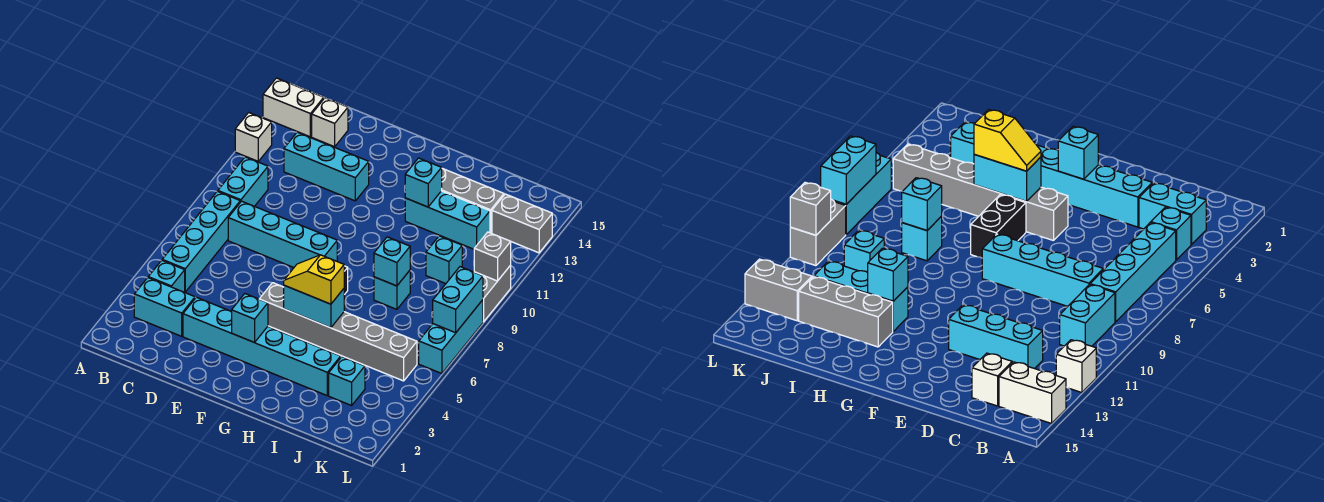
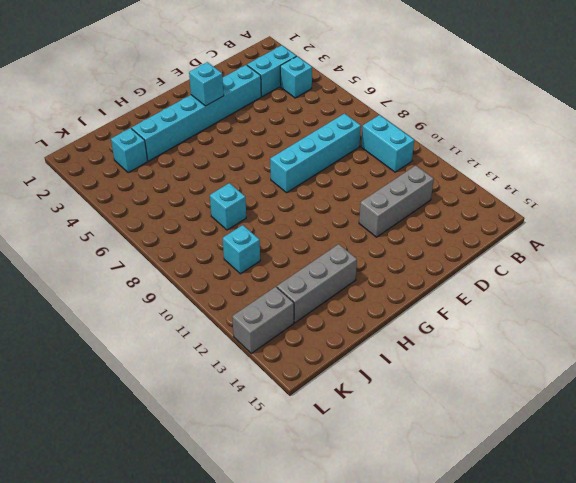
grey brick C12:E12 level 1 -> cyan brick C12:E12 level 1
none -> white brick A12 level 1
none -> white brick A14:B14 level 1
none -> cyan brick B5:B8 level 1

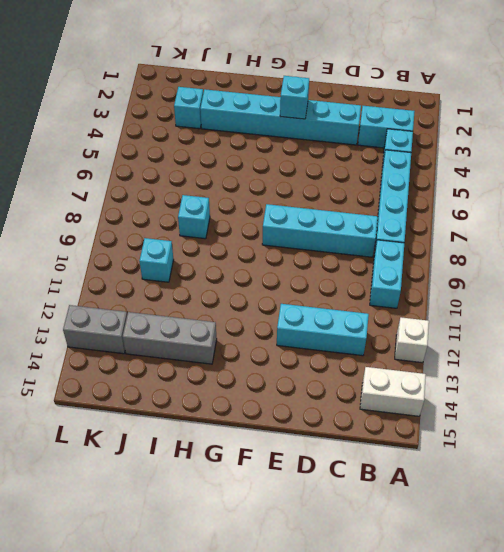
none -> white brick C14 level 1
none -> grey brick F5:K5 level 1
none -> black brick G6:G7 level 1

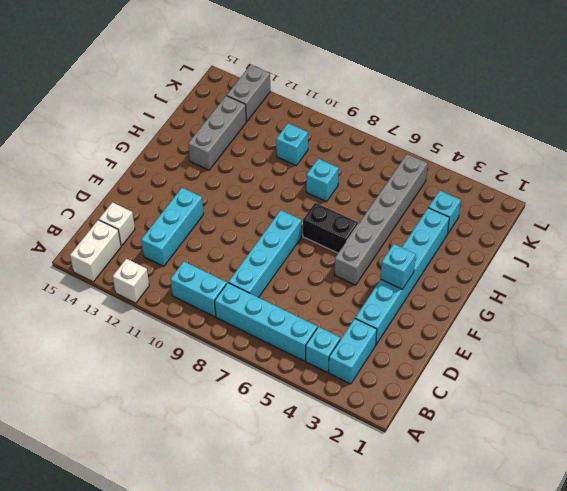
none -> cyan brick H12:J12 level 1
none -> cyan brick L6:L8 level 1
none -> grey brick L9:L10 level 1

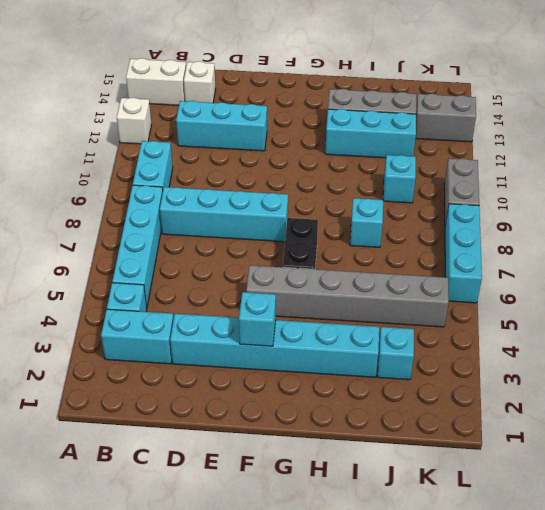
none -> cyan brick G5:H5 level 2
none -> cyan brick H12 level 2
none -> cyan brick I8 level 2

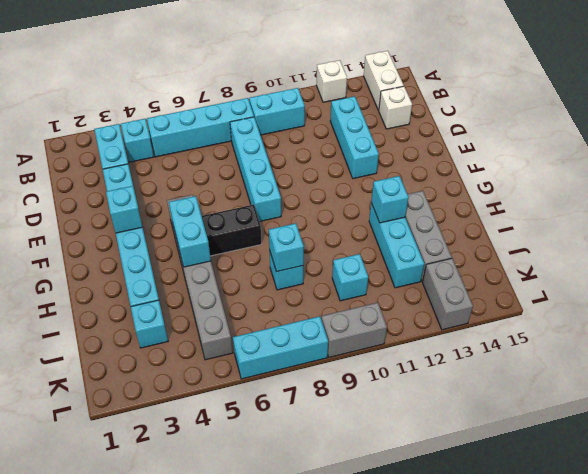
none -> cyan brick L7:L8 level 2
none -> grey brick L10 level 2
none -> yellow slope G5:H5 level 3 top H

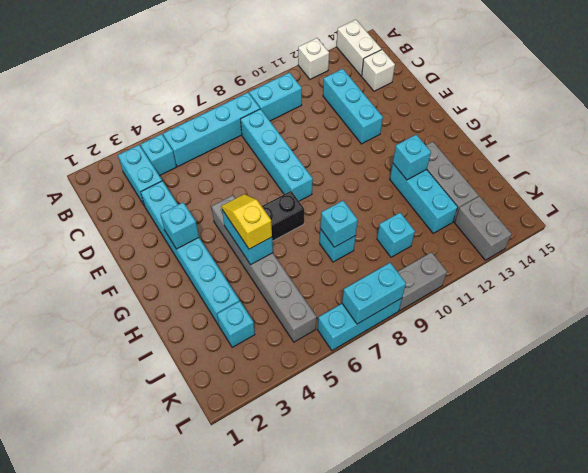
none -> grey brick L10 level 2

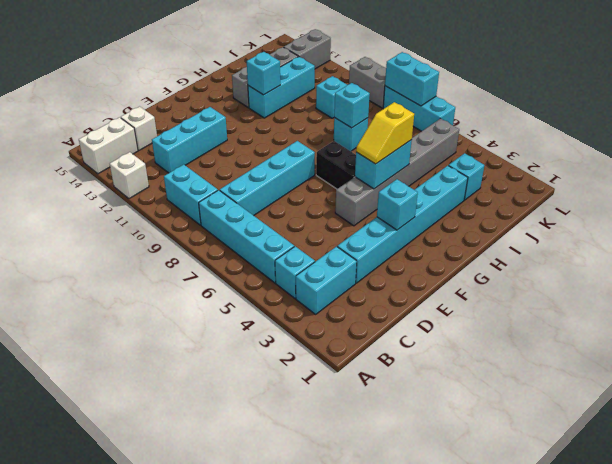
none -> grey brick L10 level 2

